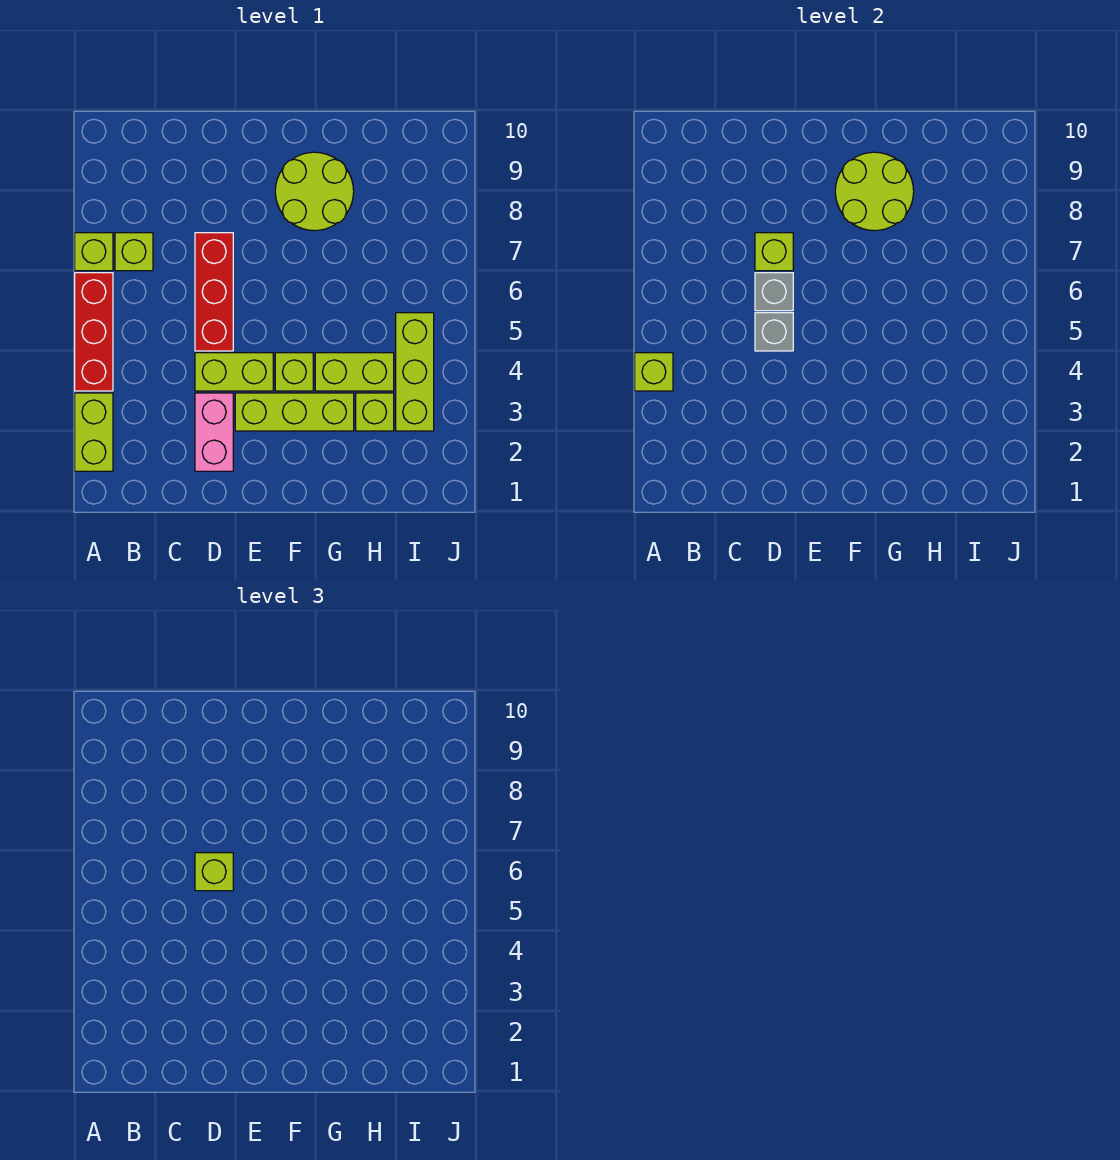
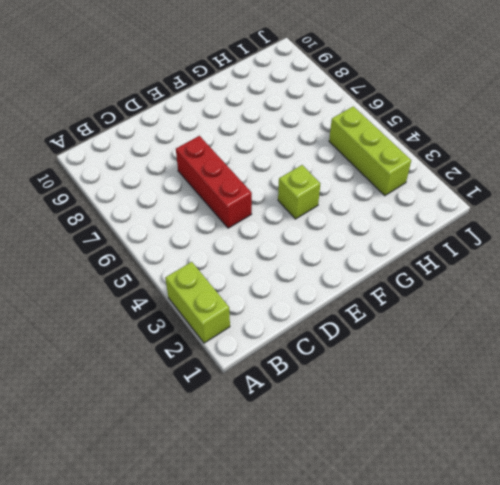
none -> red brick A4:A6 level 1
none -> lime brick A7 level 1
none -> lime brick B7 level 1

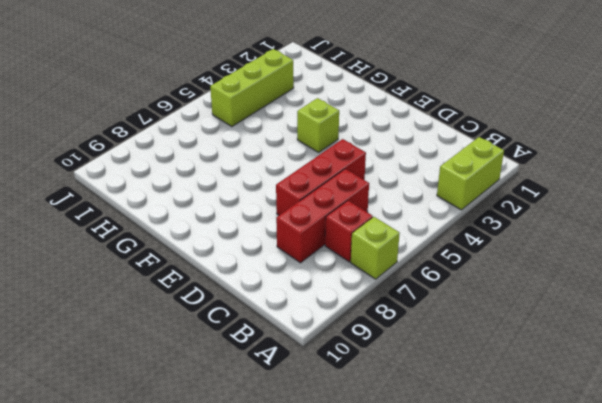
red brick B7 level 1 -> lime brick B7 level 1
red brick C6:C8 level 1 -> red brick A4:A6 level 1
none -> pink brick D2:D3 level 1
none -> lime brick D4:E4 level 1
none -> lime brick E3:G3 level 1

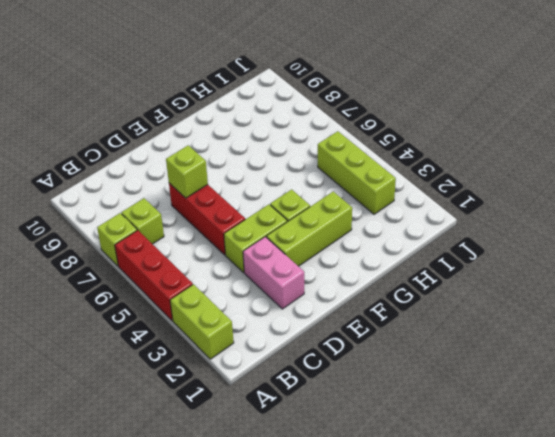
none -> lime round brick F8:G9 level 1
none -> lime brick G4:H4 level 1
none -> lime brick H3 level 1

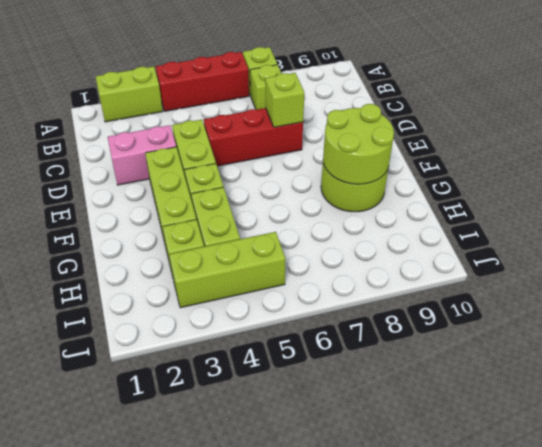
none -> lime brick A4 level 2
none -> grey brick D5 level 2
none -> grey brick D6 level 2

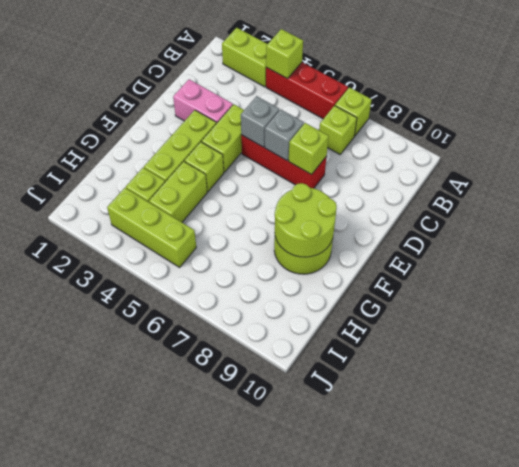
none -> lime brick D6 level 3

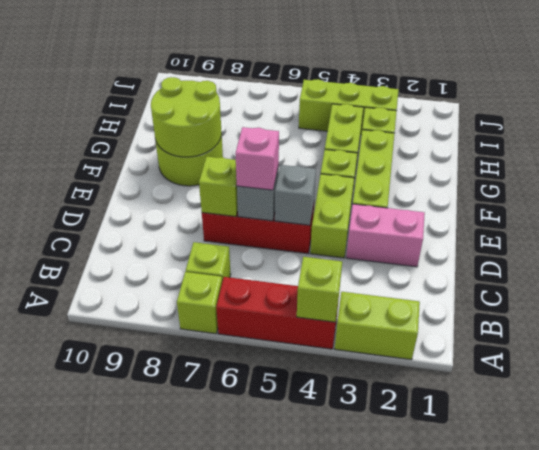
pink brick D6 level 3 -> lime brick D6 level 3

